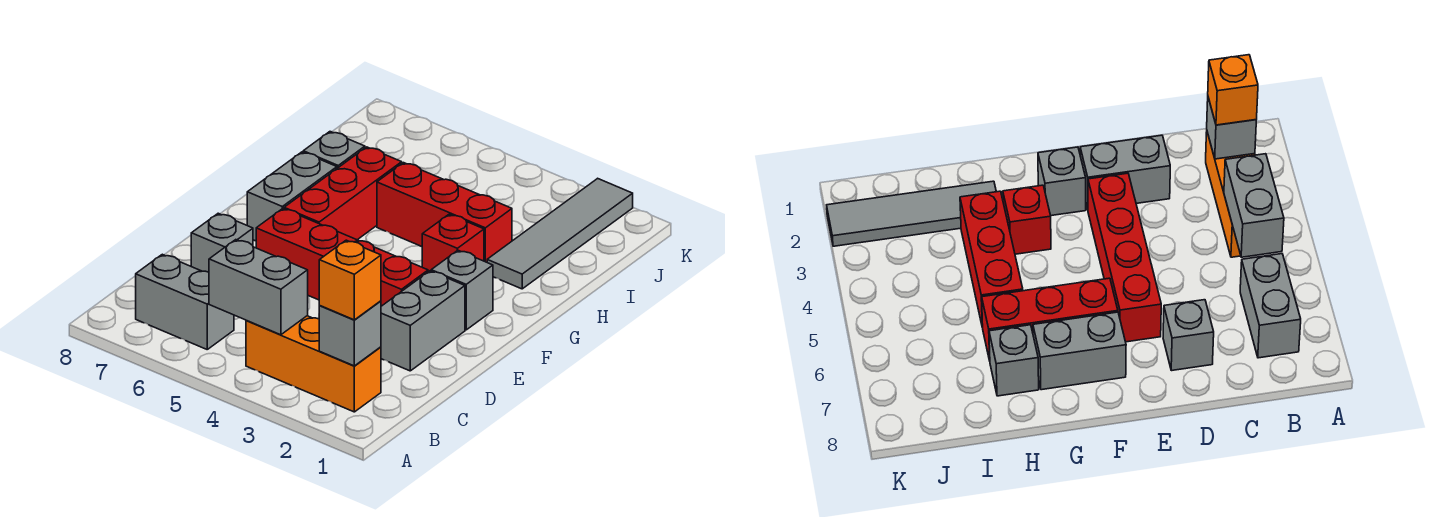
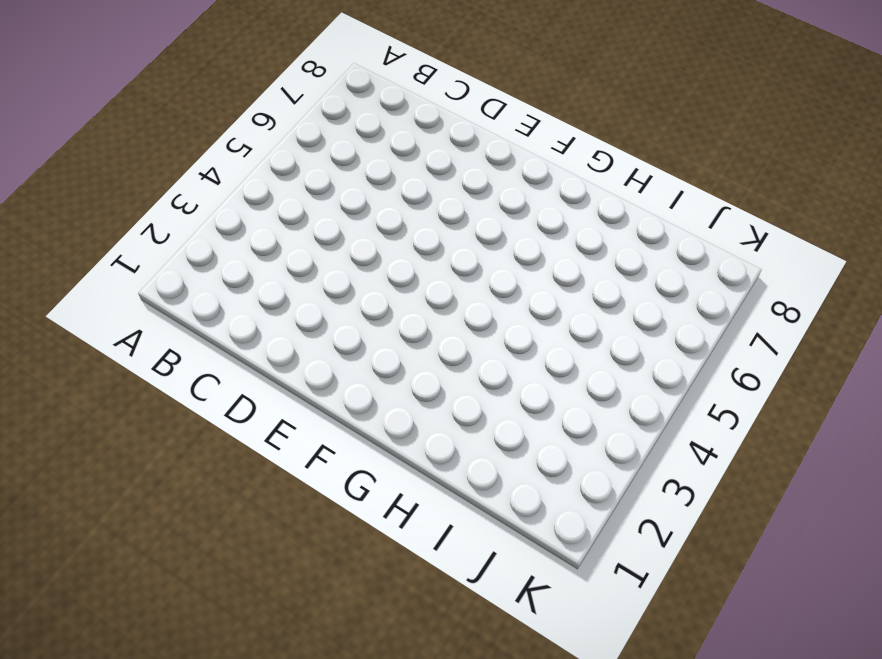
none -> orange brick B2:B4 level 1
none -> grey brick B6:B7 level 1
none -> grey brick D2:E2 level 1

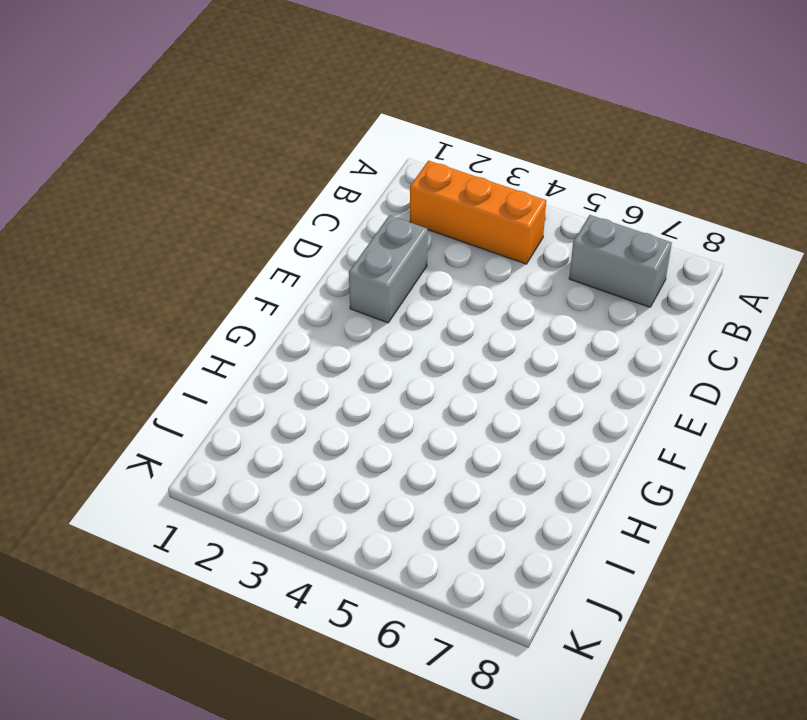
none -> grey brick D7 level 1
none -> red brick E3:E6 level 1
none -> grey brick F2 level 1

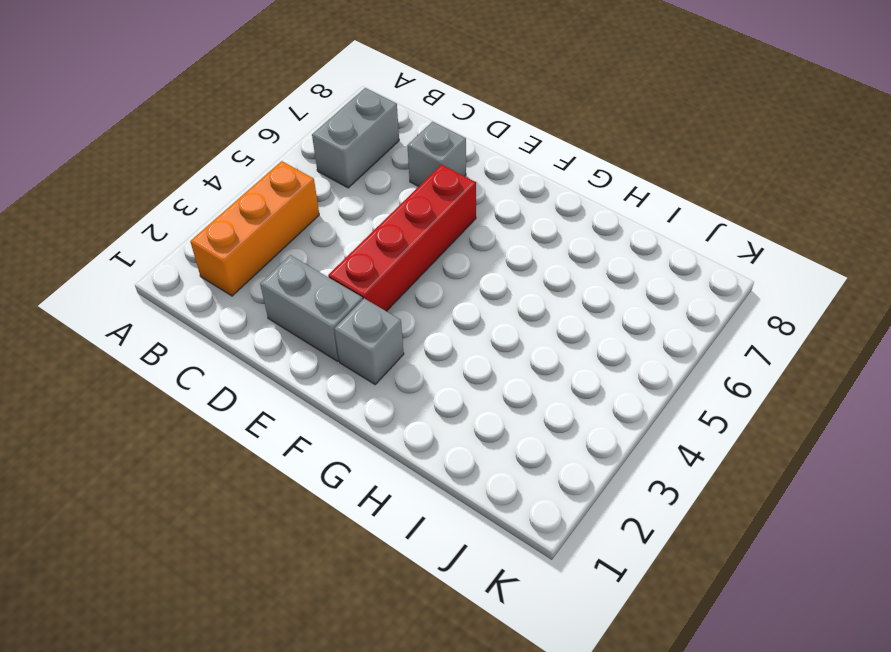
none -> red brick F6:H6 level 1
none -> grey brick F7:G7 level 1
none -> red brick G3 level 1

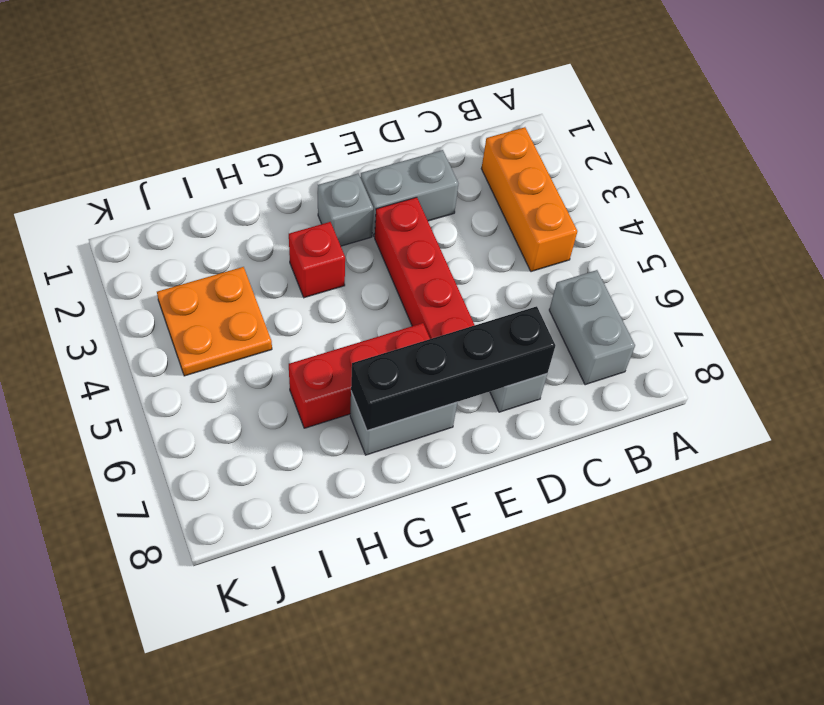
black brick D7:G7 level 2 -> none
orange plate I3:J4 level 1 -> none
none -> grey tile H2:K2 level 1
none -> red brick H3:H5 level 1
none -> grey brick H7 level 1

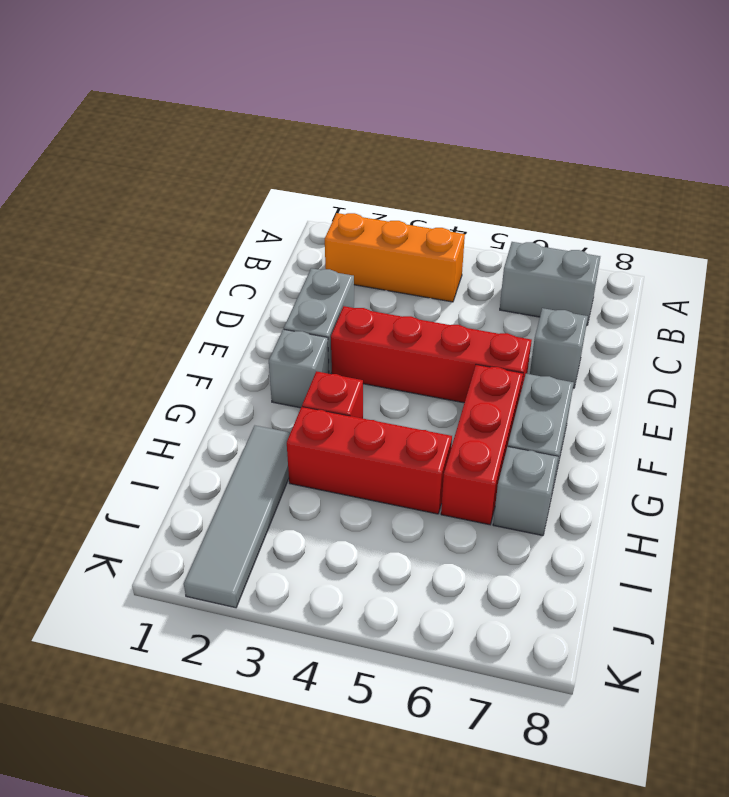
none -> grey brick B2 level 2
none -> grey brick B4:B5 level 2
none -> orange brick B2 level 3

